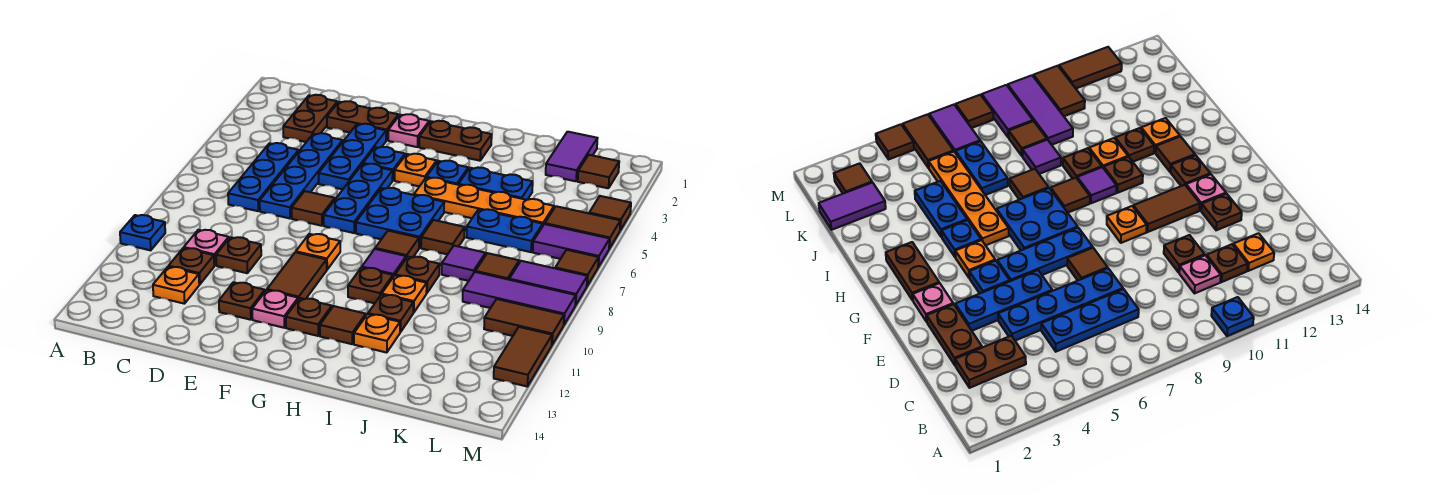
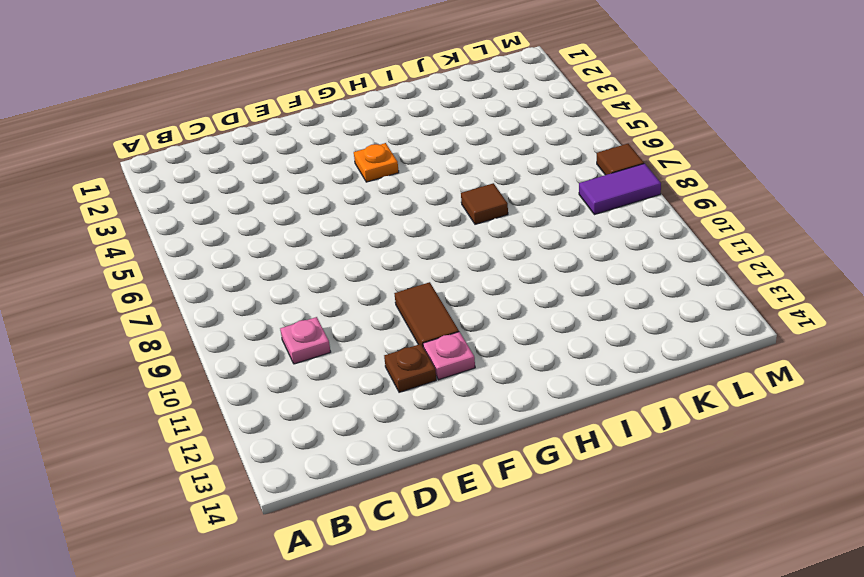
none -> blue plate A10 level 1
none -> brown plate C2:C3 level 1
none -> blue plate C5:C7 level 1
none -> brown plate C11 level 1

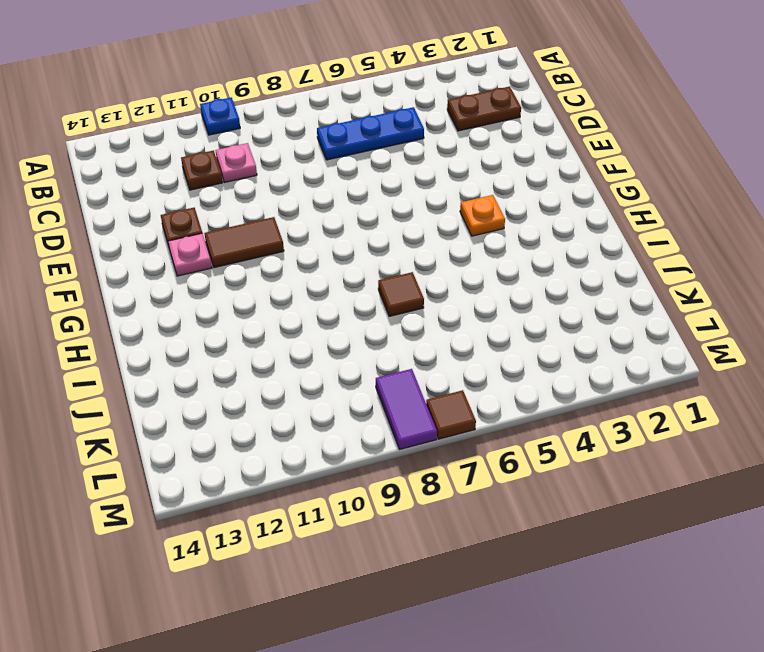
none -> orange plate C12 level 1
none -> brown plate D2:E2 level 1
none -> blue plate D4:D7 level 1
none -> brown plate D10 level 1

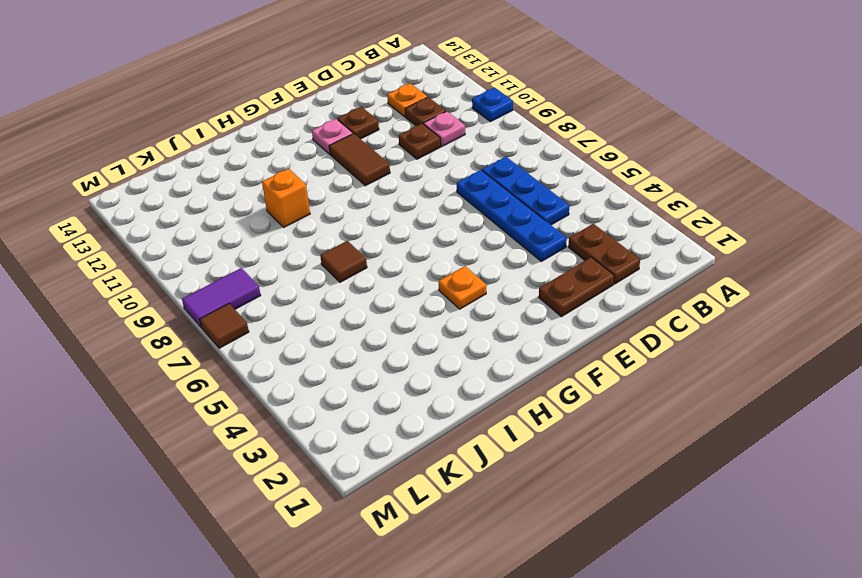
orange brick I10 level 1 -> orange plate I10 level 1
none -> blue plate E3:E5 level 1
none -> brown tile E7 level 1
none -> pink plate F2 level 1
none -> blue plate F4 level 1

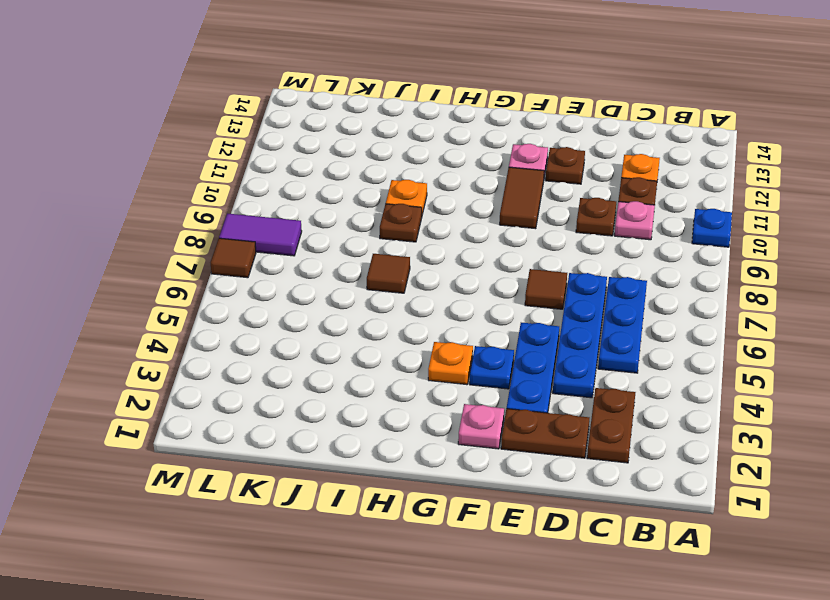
none -> blue plate F5:F7 level 1
none -> orange plate F9 level 1
none -> brown plate G2:H2 level 1
none -> blue plate G6:H7 level 1

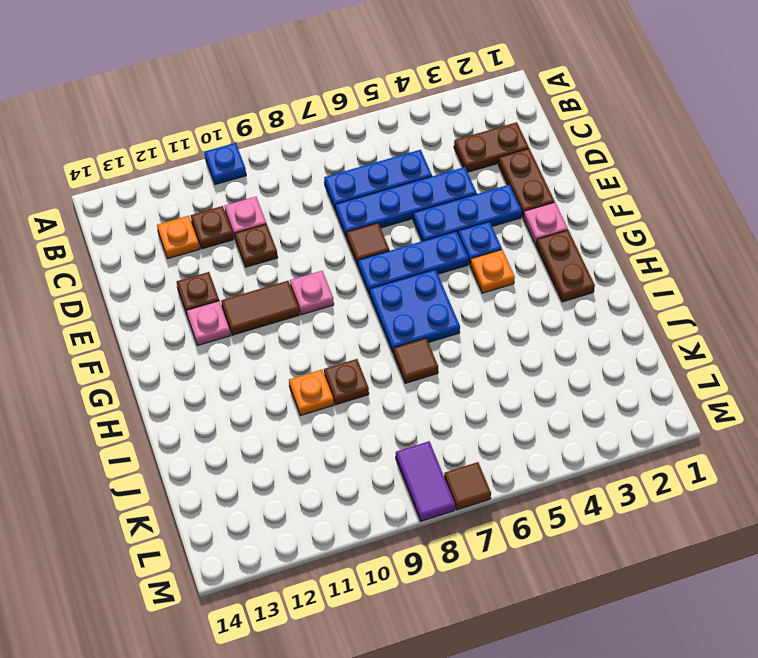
pink plate F9 level 1 -> orange plate F9 level 1
none -> brown plate G12 level 1
none -> blue plate H4 level 1
none -> orange plate H5:K5 level 1
none -> brown tile H8 level 1

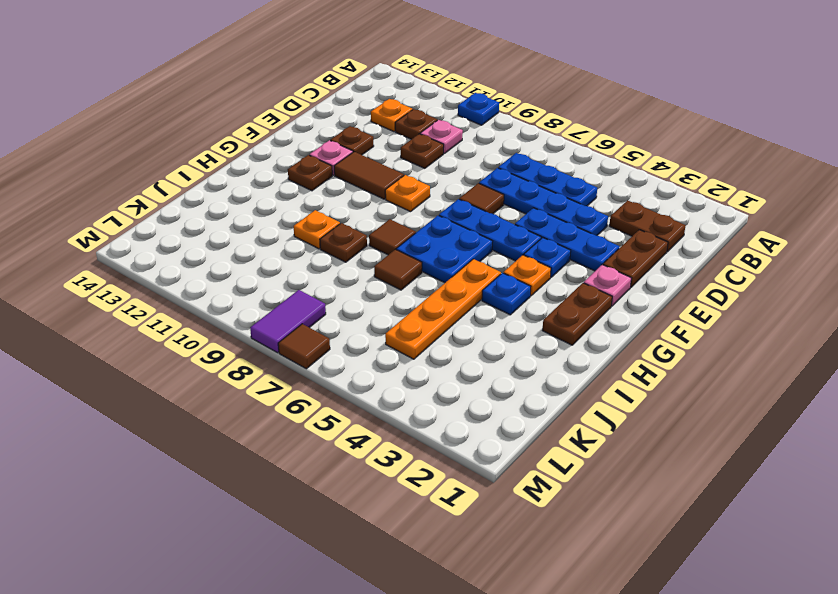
none -> purple tile H9 level 1
none -> brown plate H10 level 1
none -> brown tile H12 level 1
none -> blue plate I4:J4 level 1

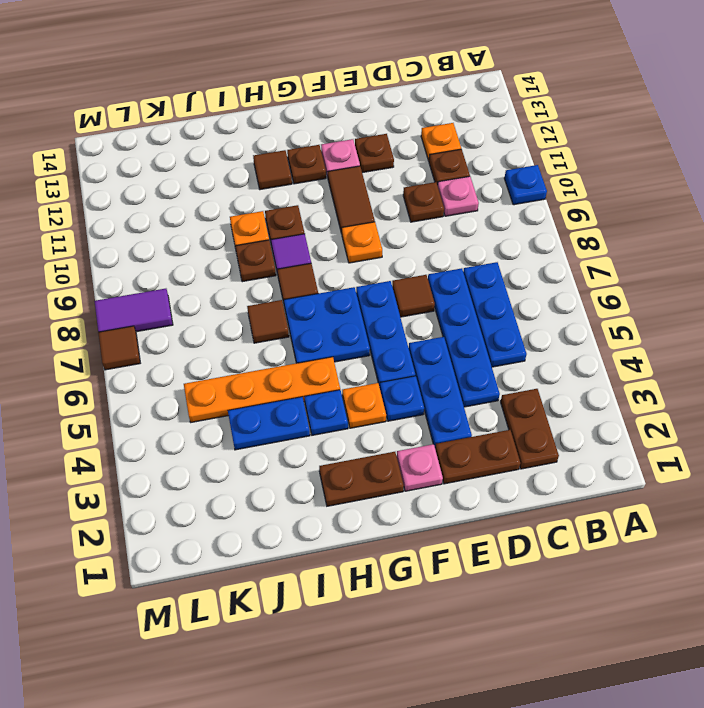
none -> brown plate I11 level 1
none -> orange plate I12 level 1
none -> blue plate J6:K6 level 1
none -> purple tile J8 level 1

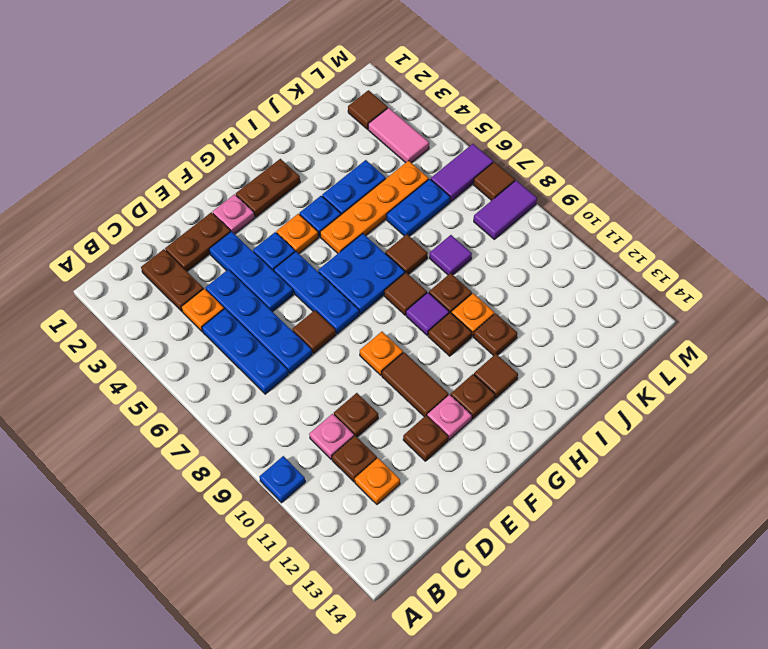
orange plate C4 level 1 -> orange plate I12 level 1
pink tile L3:L4 level 1 -> none
none -> purple tile K1:K2 level 1
none -> brown tile K8 level 1
none -> purple tile K9:M9 level 1
none -> brown tile L5:M5 level 1

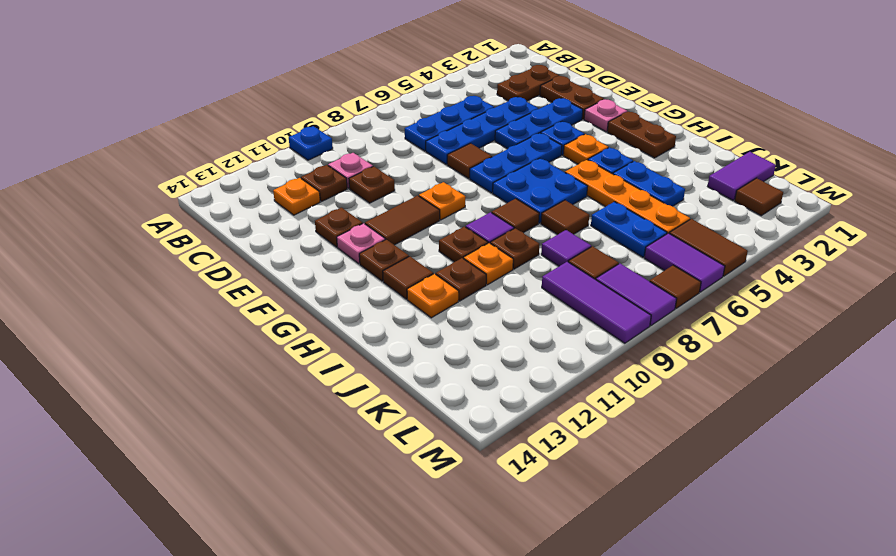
none -> brown tile L10:M10 level 1
none -> brown tile M4 level 1
none -> brown tile M11:M12 level 1

